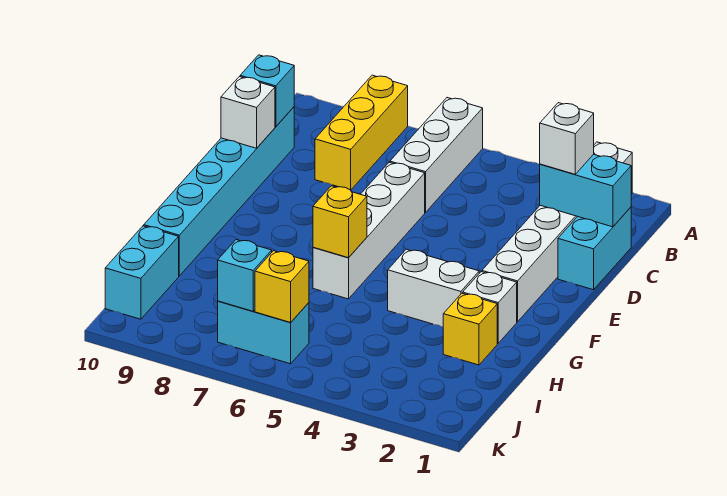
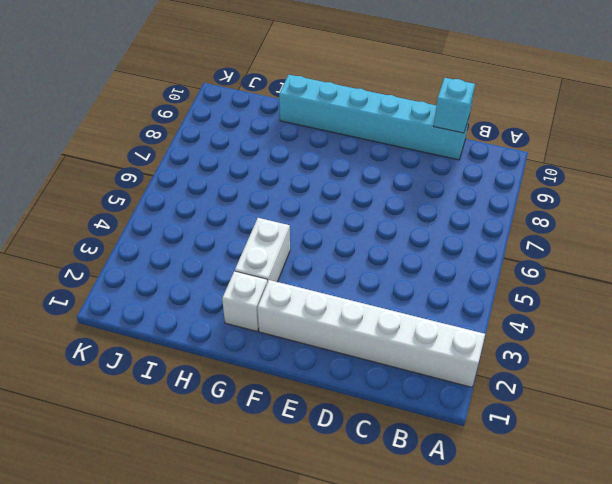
none -> white brick A6:C6 level 1
none -> yellow brick A8:C8 level 1
none -> cyan brick C1:D1 level 1

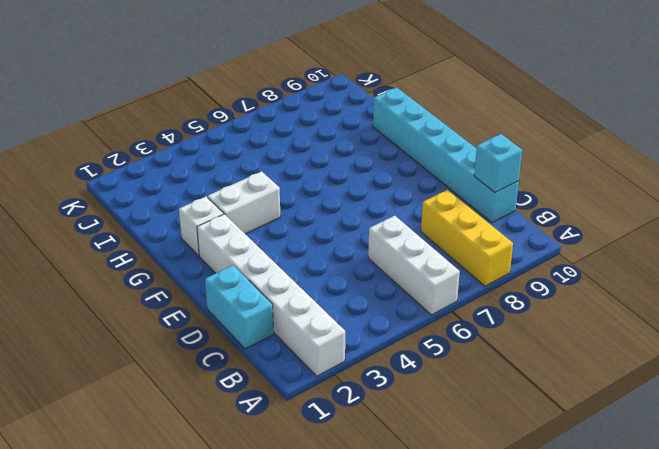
none -> white brick D6:G6 level 1
none -> yellow brick H2 level 1
none -> cyan brick I10:J10 level 1

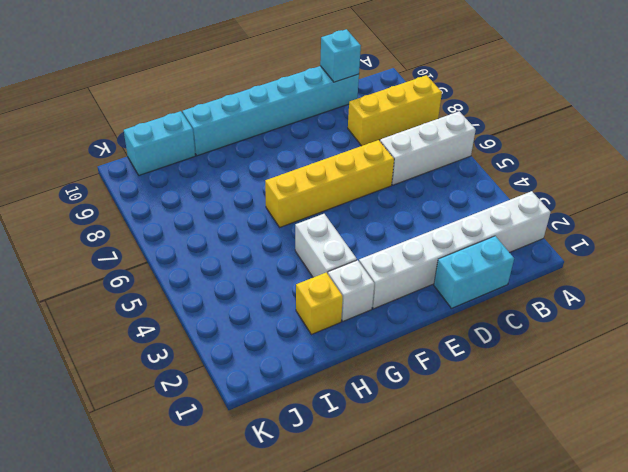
yellow brick D6:G6 level 1 -> white brick D6:G6 level 1
none -> cyan brick J6:J7 level 1
none -> cyan brick C1:C2 level 2
none -> white brick D10 level 2

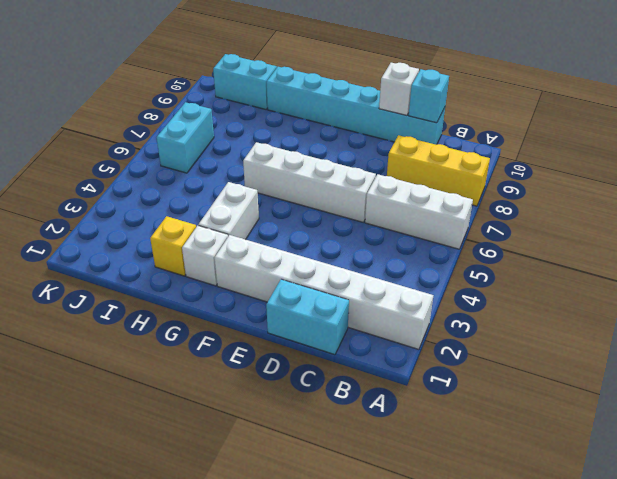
none -> cyan brick C1:C2 level 2
none -> yellow brick G6 level 2
none -> yellow brick J6 level 2

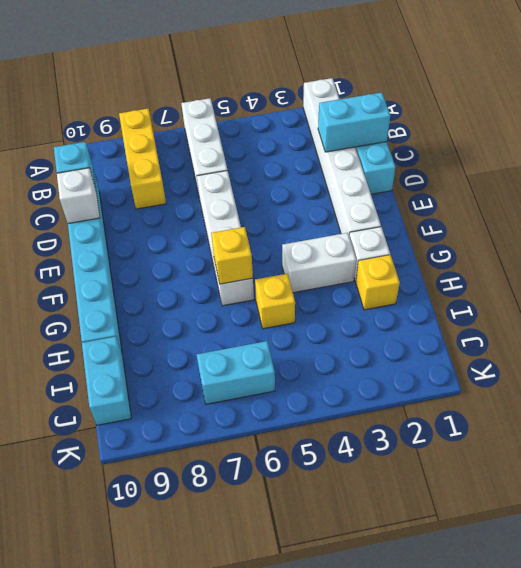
yellow brick H5 level 1 -> yellow brick J6 level 2
none -> cyan brick J7 level 2
none -> white brick C2 level 3

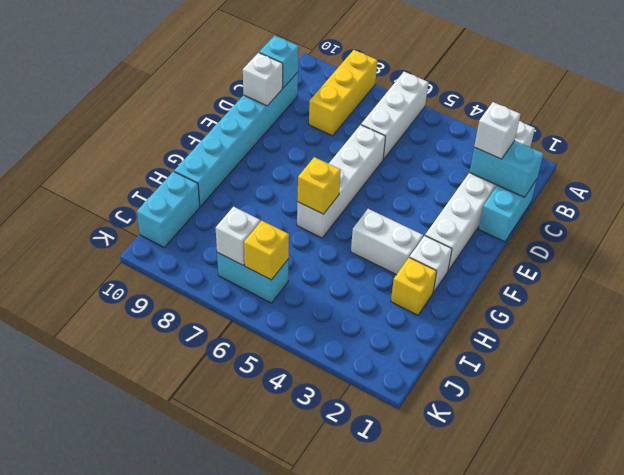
white brick J7 level 2 -> cyan brick J7 level 2

